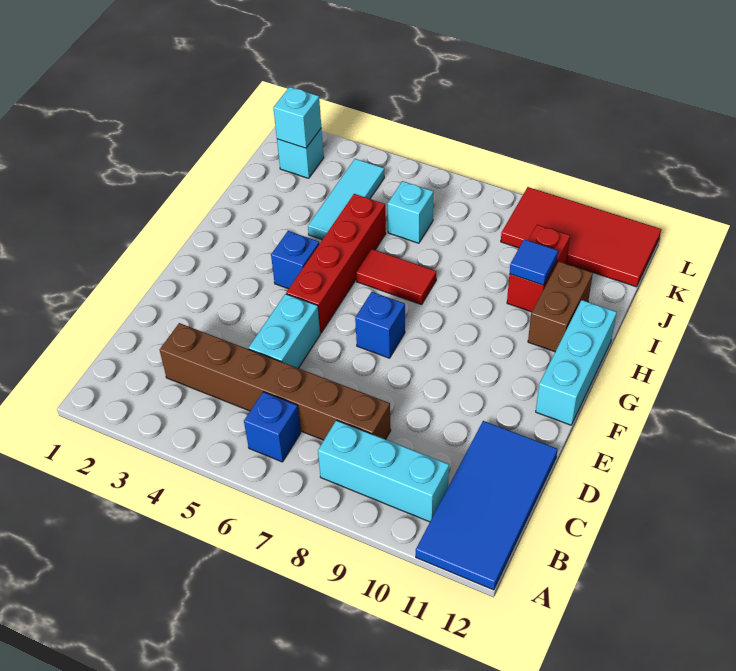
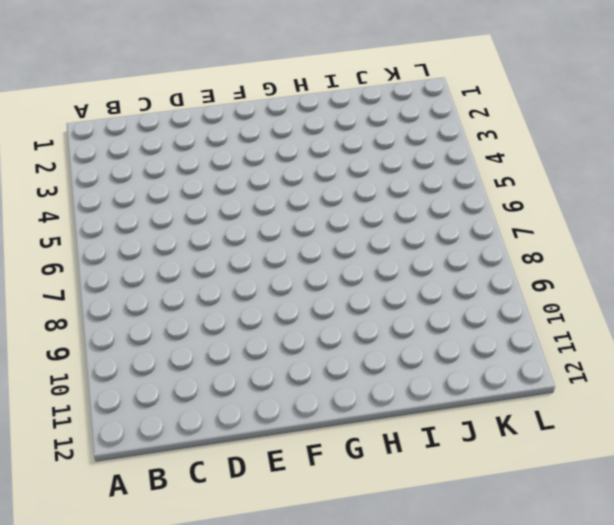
none -> blue tile A11:D12 level 1
none -> blue brick B6 level 1
none -> cyan brick B8:B10 level 1

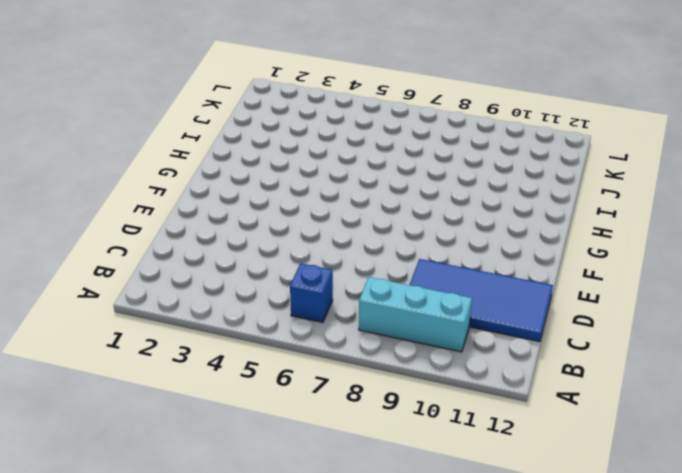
blue tile C9:D12 level 1 -> blue tile A11:D12 level 1
none -> brown brick C3:C8 level 1
none -> cyan brick D5:E5 level 1
none -> red brick F5:I5 level 1

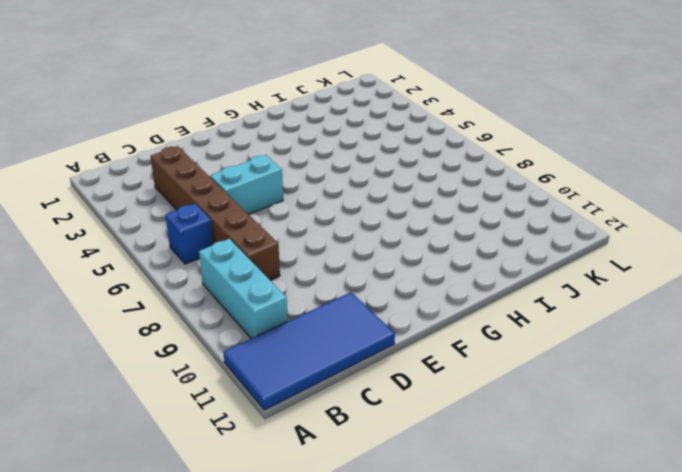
none -> red brick F5:I5 level 1
none -> blue brick F7 level 1
none -> cyan brick F12:H12 level 1

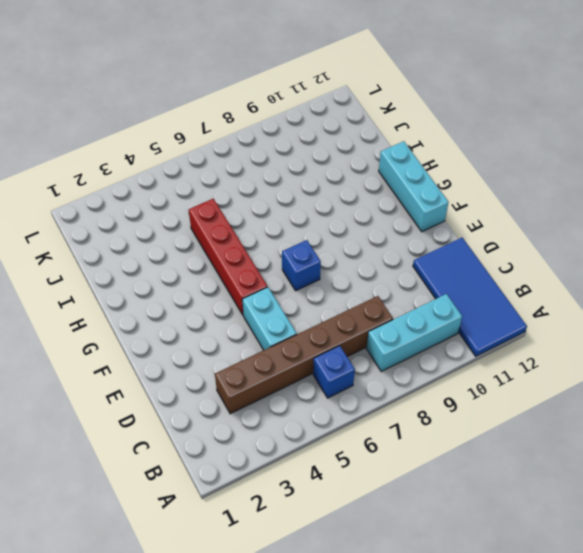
none -> blue brick G4 level 1
none -> red tile H6:H7 level 1
none -> brown brick H11:I11 level 1

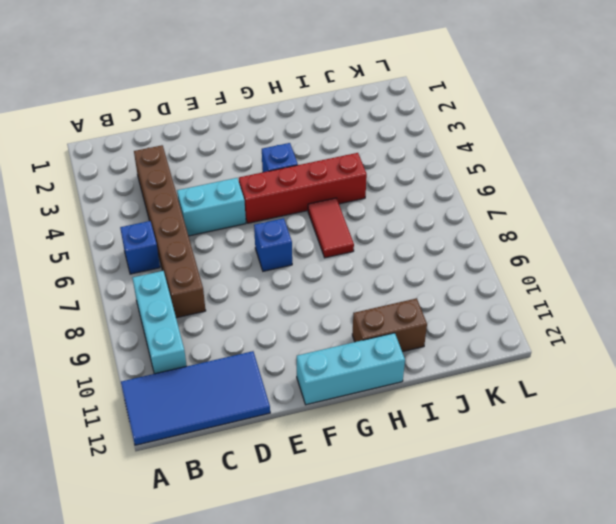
none -> cyan tile I4:K4 level 1
none -> red brick I10:J10 level 1
none -> cyan brick J6 level 1

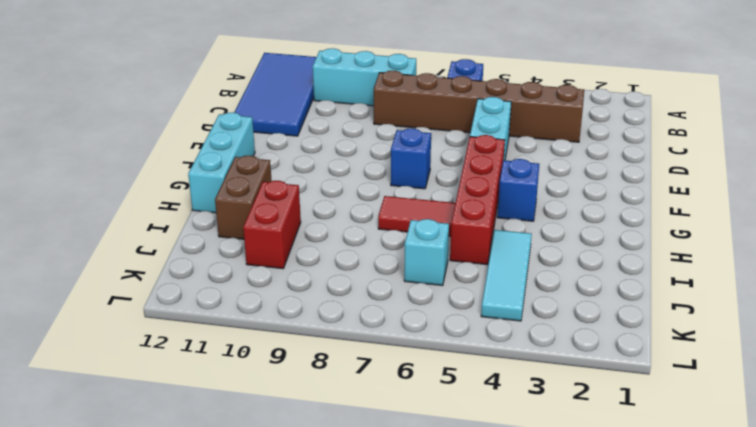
none -> cyan brick K2 level 1
none -> red tile K9:L12 level 1
none -> blue tile I10 level 2

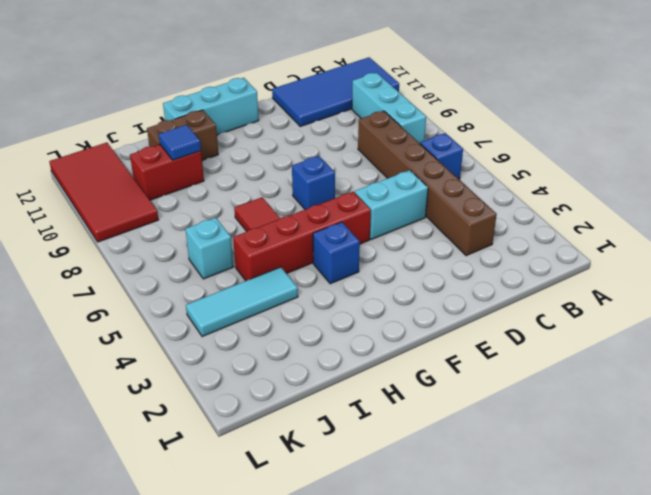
none -> cyan brick K2 level 1
none -> cyan brick K2 level 2

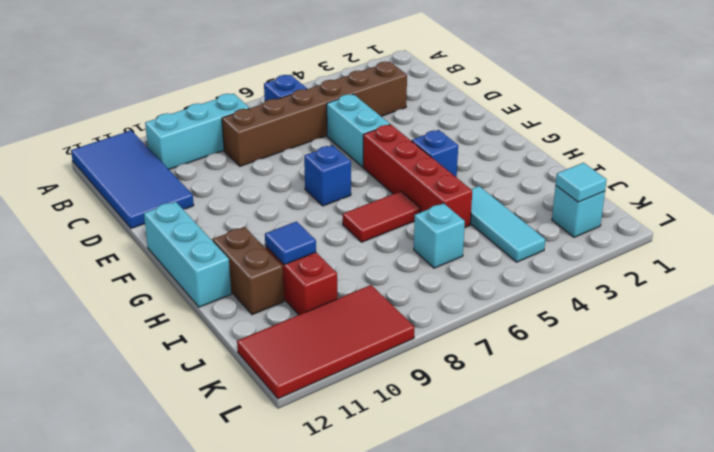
cyan tile K2 level 2 -> cyan brick K2 level 2

